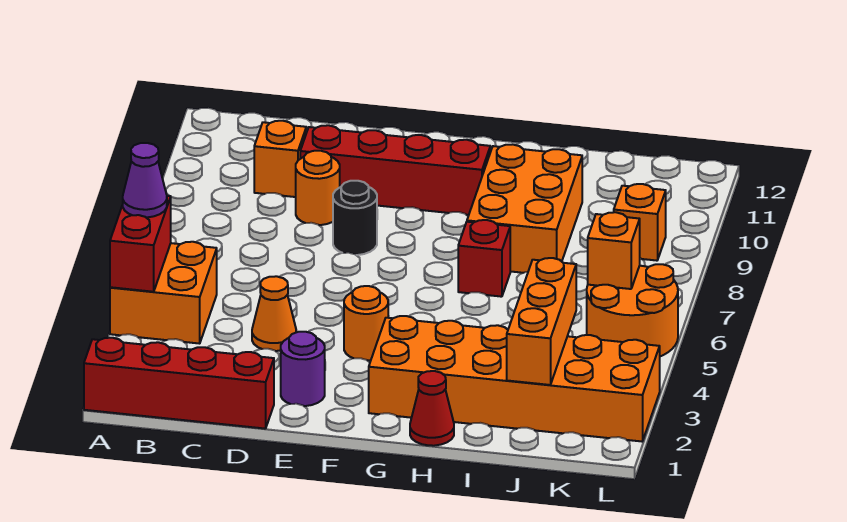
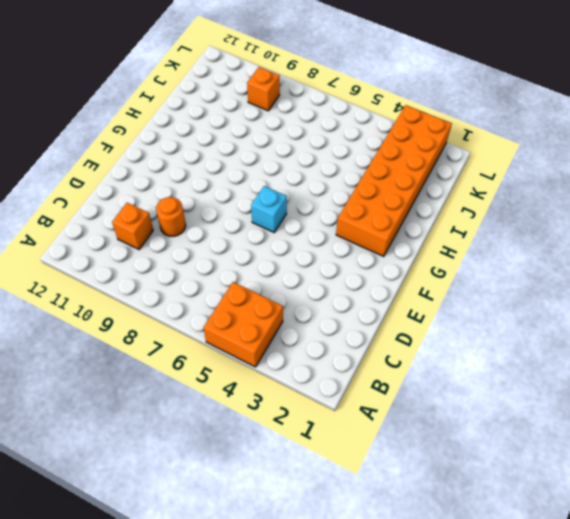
cyan brick F6 level 1 -> none
none -> red brick A1:D1 level 1
none -> orange cone D4 level 1
none -> red brick D10:G10 level 1

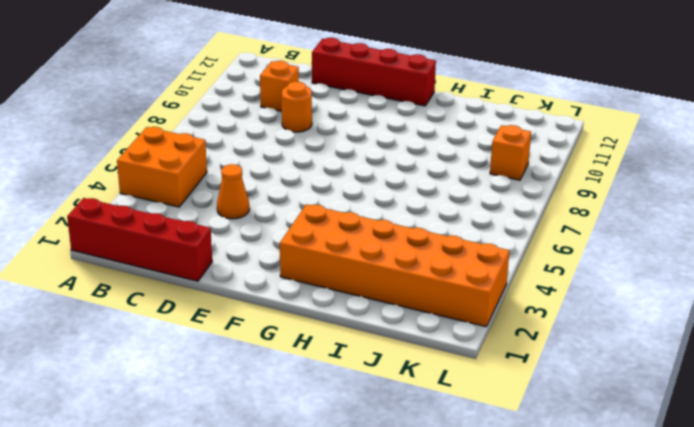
red brick D12:G12 level 1 -> red brick D10:G10 level 1
none -> purple round brick E2 level 1
none -> black round brick E8 level 1
none -> orange round brick F4 level 1

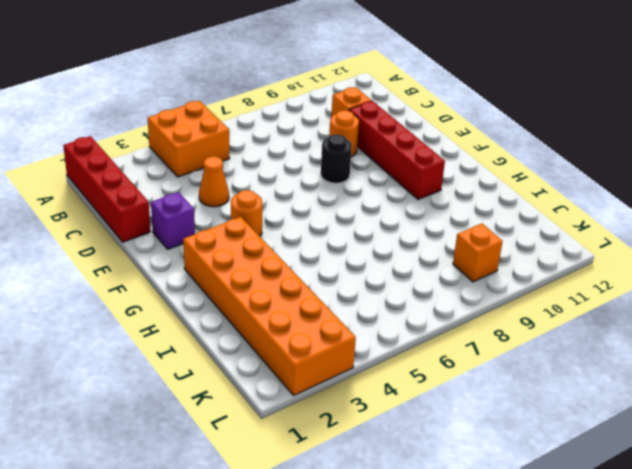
purple brick E2 level 1 -> purple round brick E2 level 1
none -> red cone H1 level 1
none -> red brick H7 level 1
none -> orange brick H8:I10 level 1

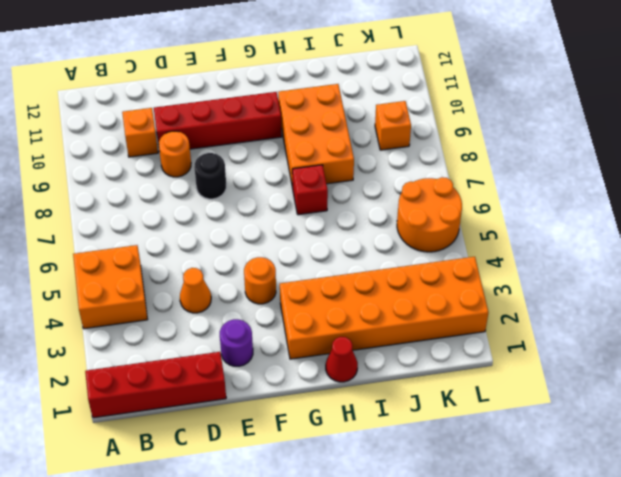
none -> red brick A4:A5 level 2
none -> orange brick J2:J4 level 2
none -> orange brick K6 level 2

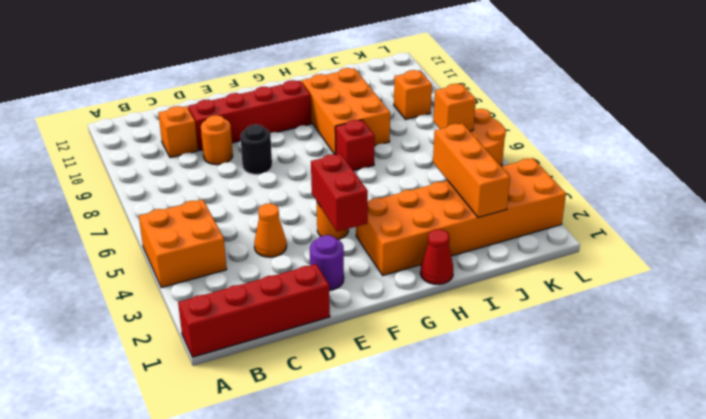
red brick F3:F4 level 2 -> red brick A4:A5 level 2
none -> purple cone A5 level 3

